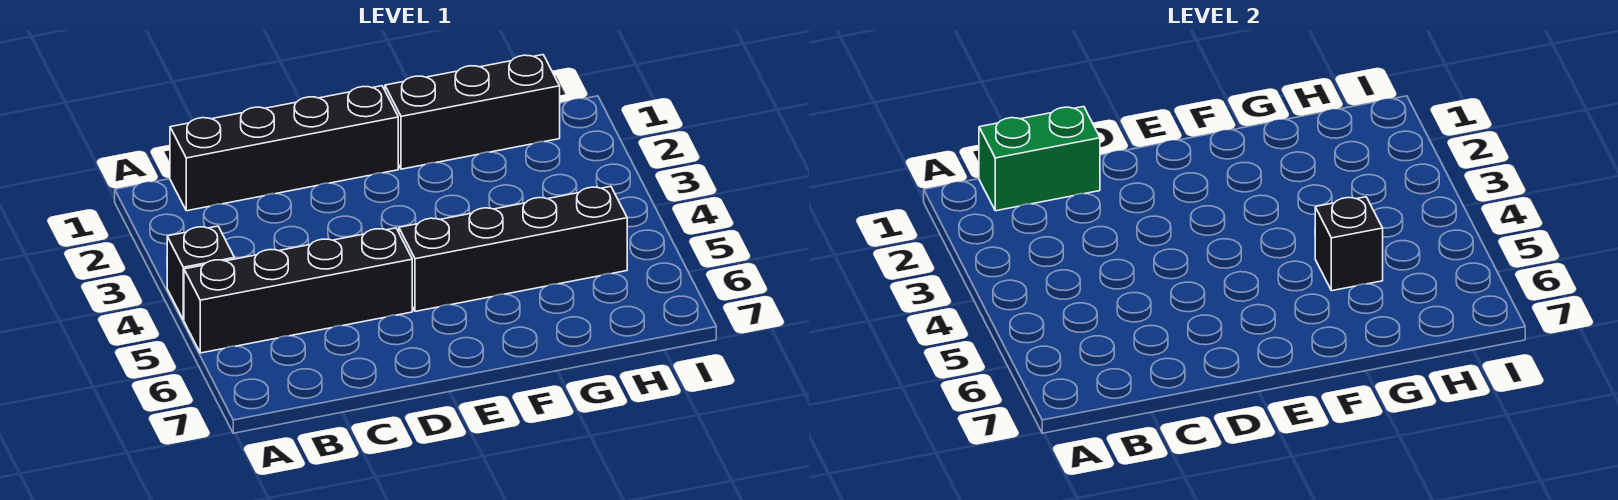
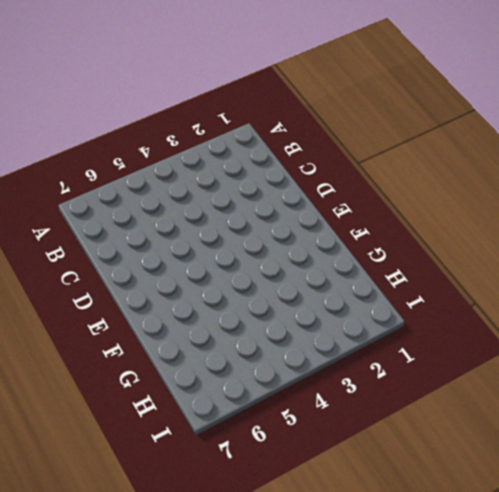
none -> black brick A4 level 1
none -> black brick A5:D5 level 1

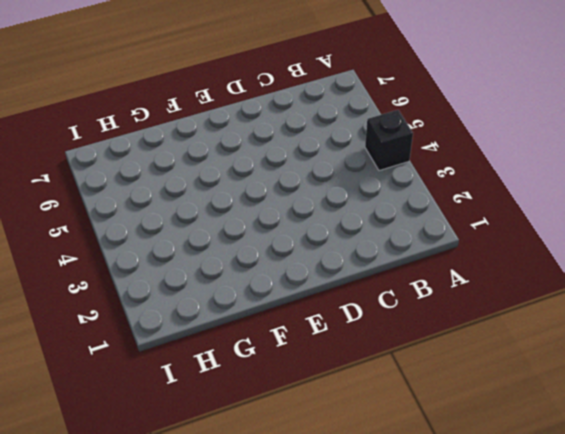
none -> black brick A5:D5 level 1
none -> black brick B1:E1 level 1

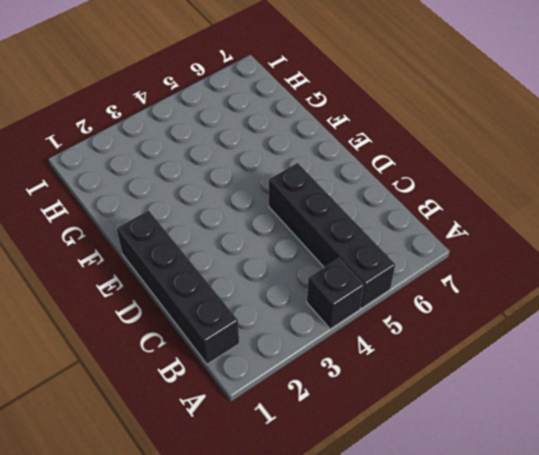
none -> black brick E5:H5 level 1
none -> black brick F1:H1 level 1

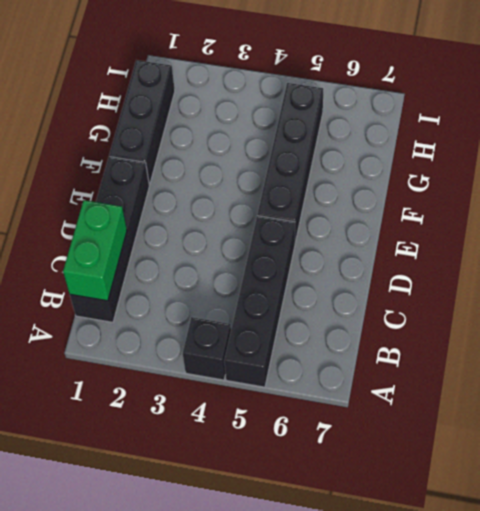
none -> black brick G5 level 2

